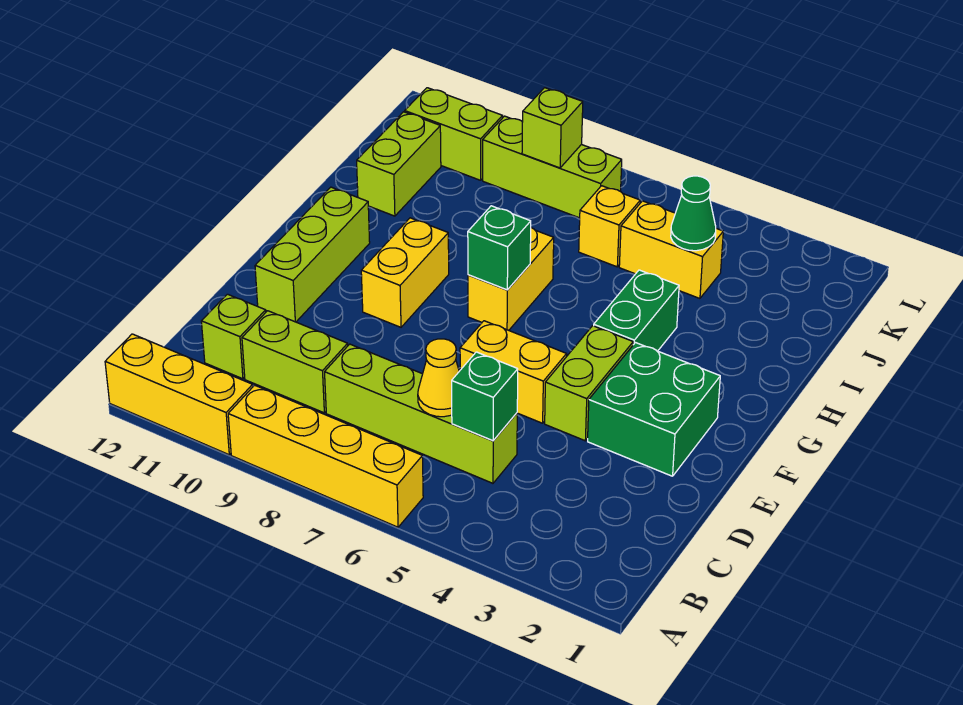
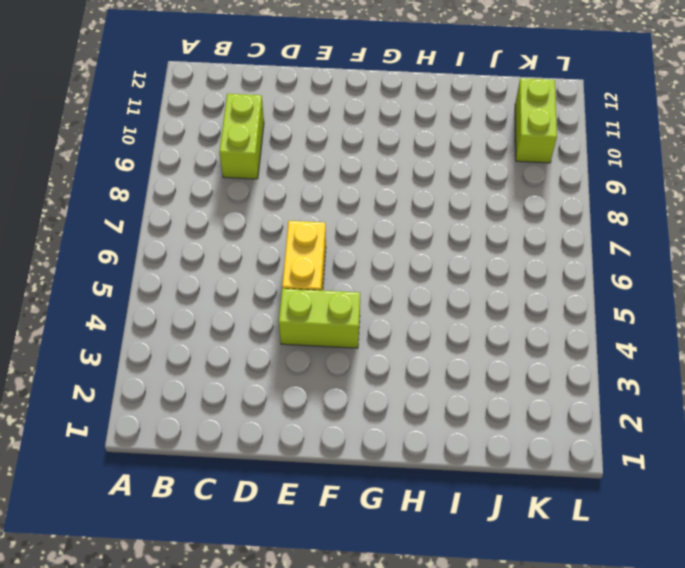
none -> yellow brick A6:A9 level 1
none -> yellow brick A10:A12 level 1
none -> lime brick C5:C8 level 1

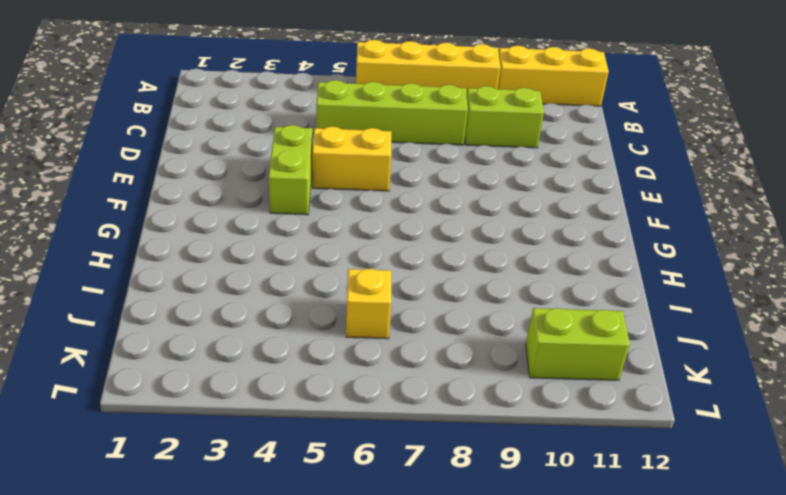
none -> lime brick C11 level 1
none -> green brick E2:F3 level 1
none -> lime brick E11:G11 level 1

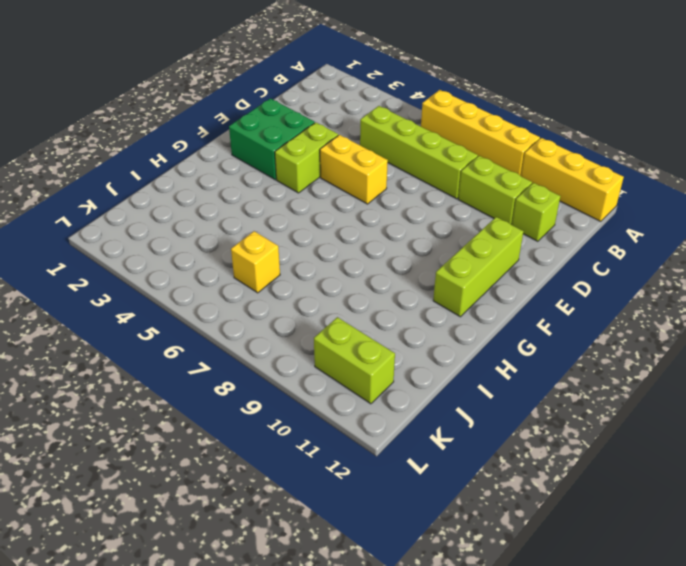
none -> yellow brick F9:G9 level 1
none -> green brick G4:H4 level 1
none -> yellow brick G7:H7 level 1

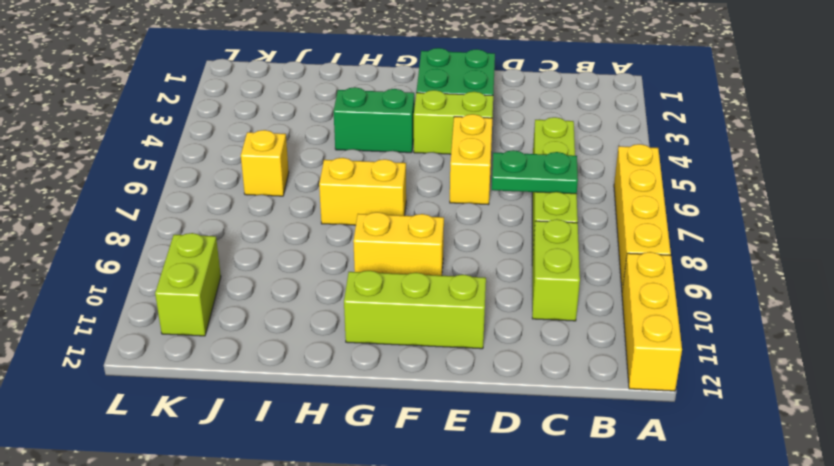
green plate C7:D7 level 2 -> none
none -> lime brick C11 level 1
none -> lime brick I11:J11 level 1
none -> yellow brick J4:J5 level 1

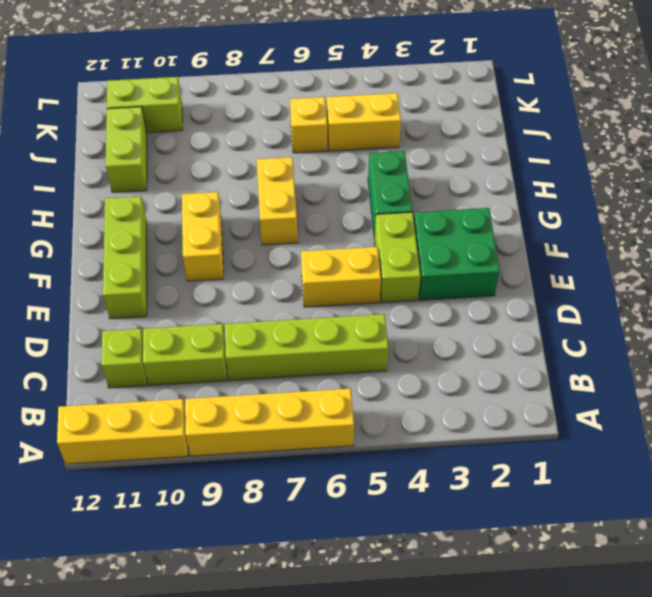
none -> lime brick K7:K9 level 1
none -> green brick C5 level 2
none -> yellow cone C6 level 2

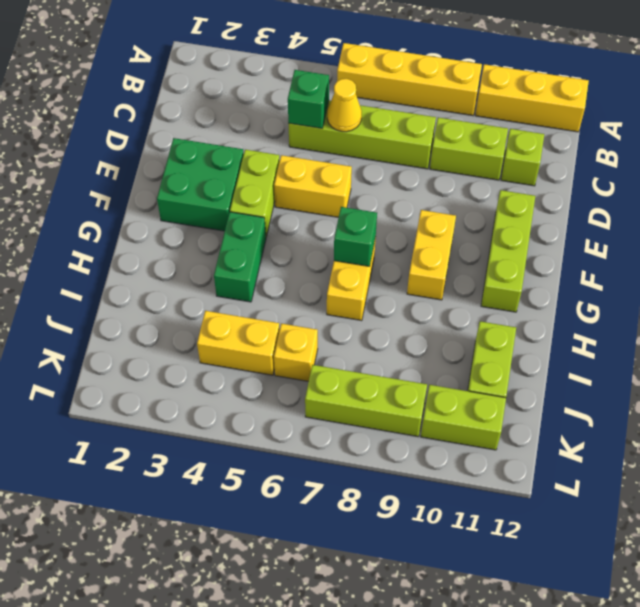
none -> green cone J4 level 2
none -> lime brick K8 level 2

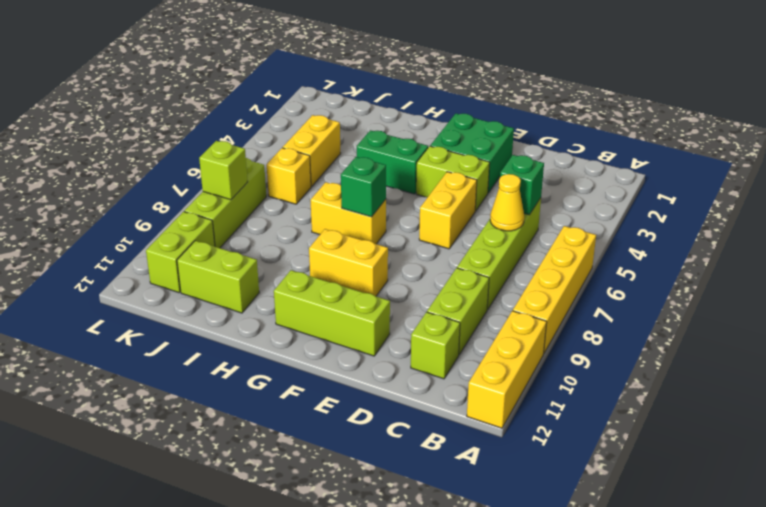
none -> green cone J4 level 2

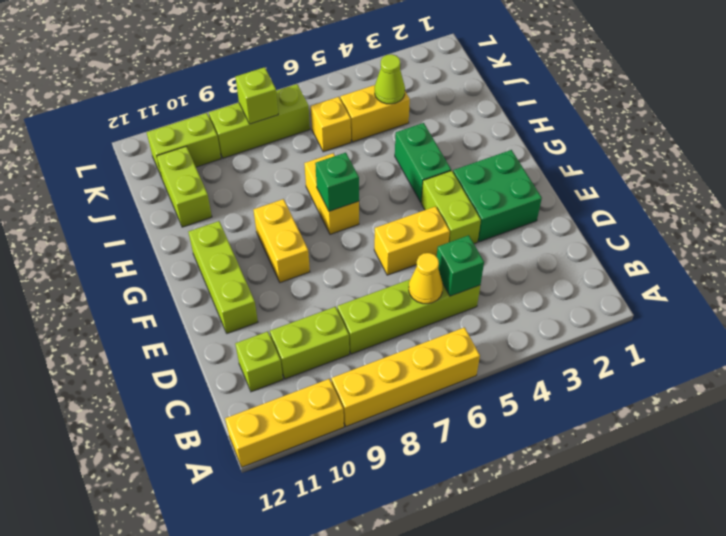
lime cone J4 level 2 -> green cone J4 level 2

